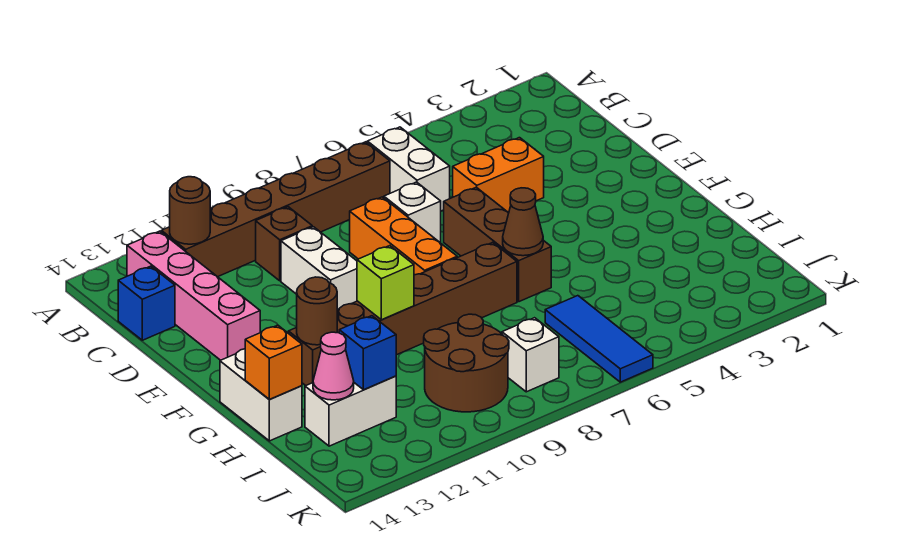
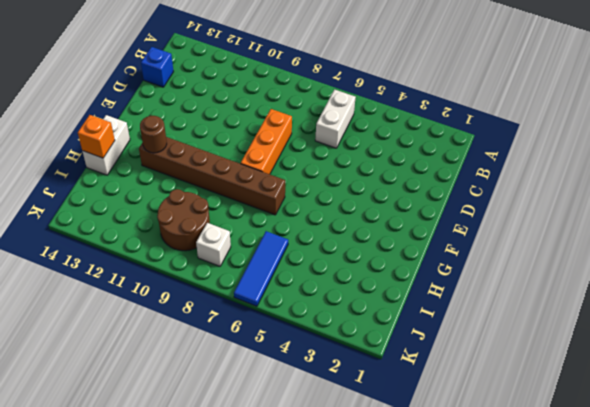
none -> brown brick B7:B12 level 1
none -> pink brick B13:E13 level 1
none -> brown brick C10 level 1

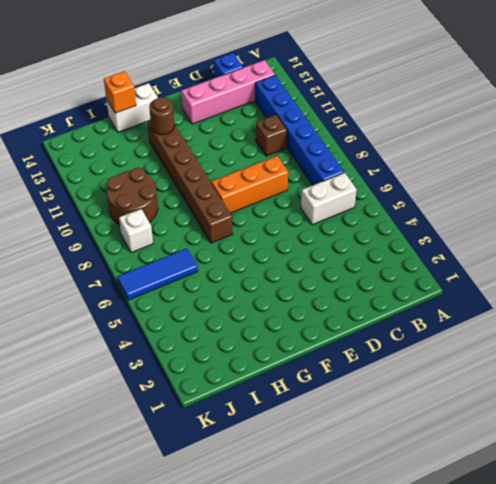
blue brick B7:B12 level 1 -> brown brick B7:B12 level 1
none -> orange brick D4:D5 level 1
none -> white brick D7 level 1
none -> white brick D10:E10 level 1

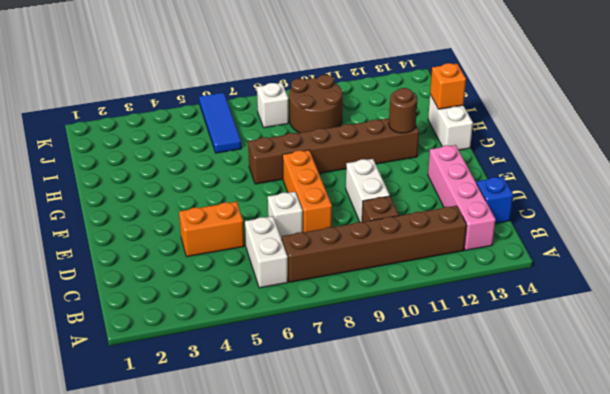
none -> brown brick E6:G6 level 1
none -> white brick I12:I13 level 1
none -> brown round brick B12 level 2

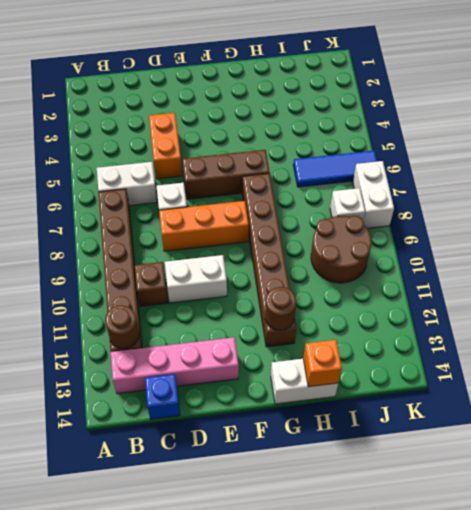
white brick K7:K8 level 1 -> white brick I12:I13 level 1
none -> brown cone G6 level 2
none -> lime brick G10 level 2
none -> blue brick I12 level 2

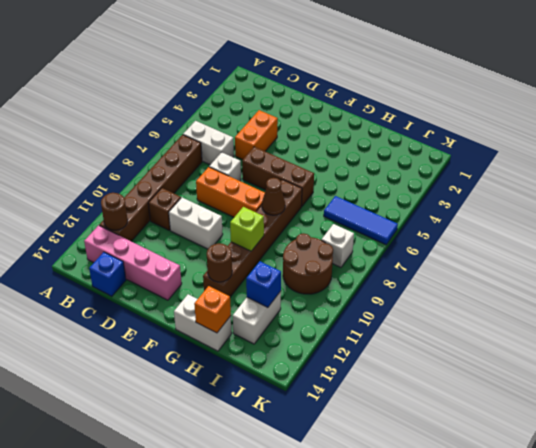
brown cone G8 level 2 -> brown cone G6 level 2
none -> pink cone I13 level 2

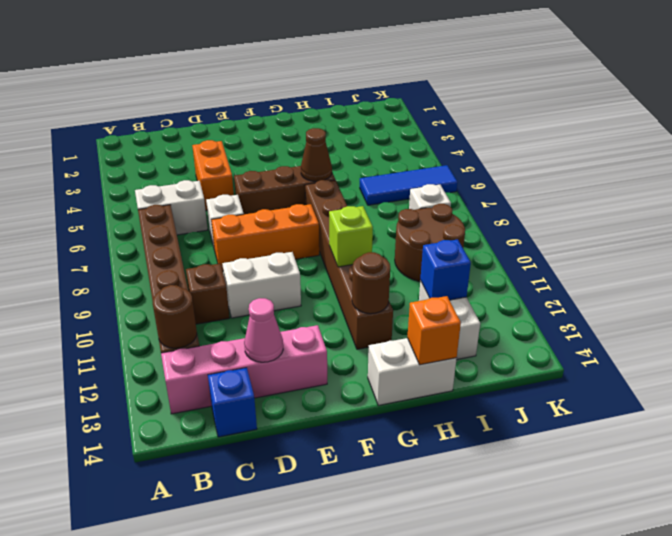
pink cone D13 level 2 -> pink cone I13 level 2

